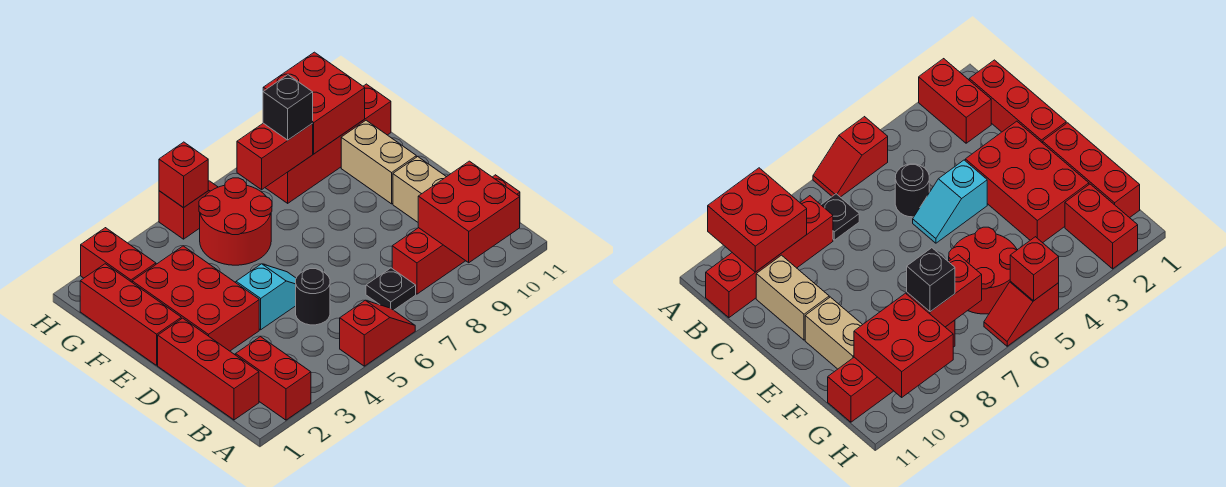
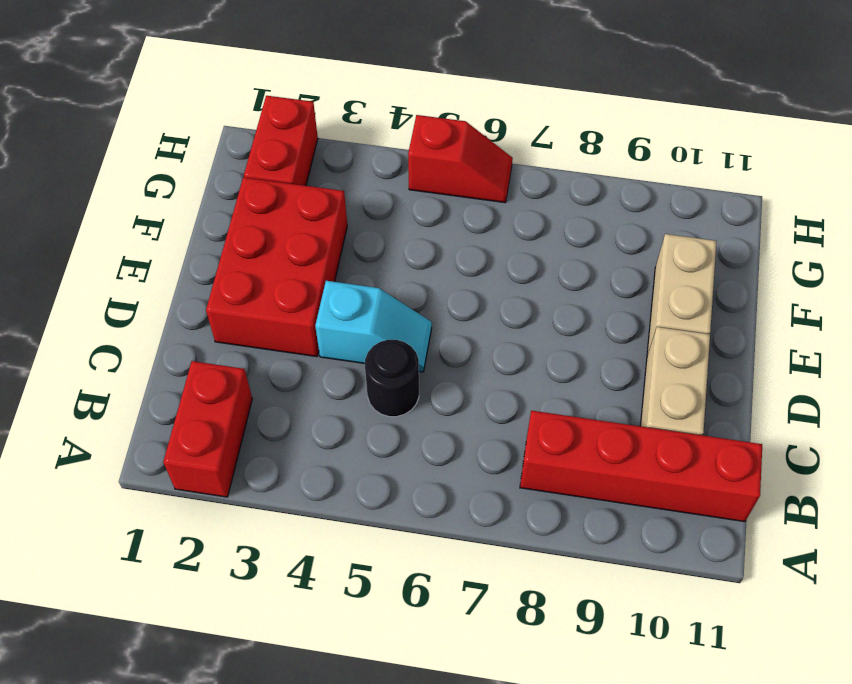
none -> red slope A5:A6 level 1 top 5
none -> red brick B1:D1 level 1
none -> black plate B7 level 1

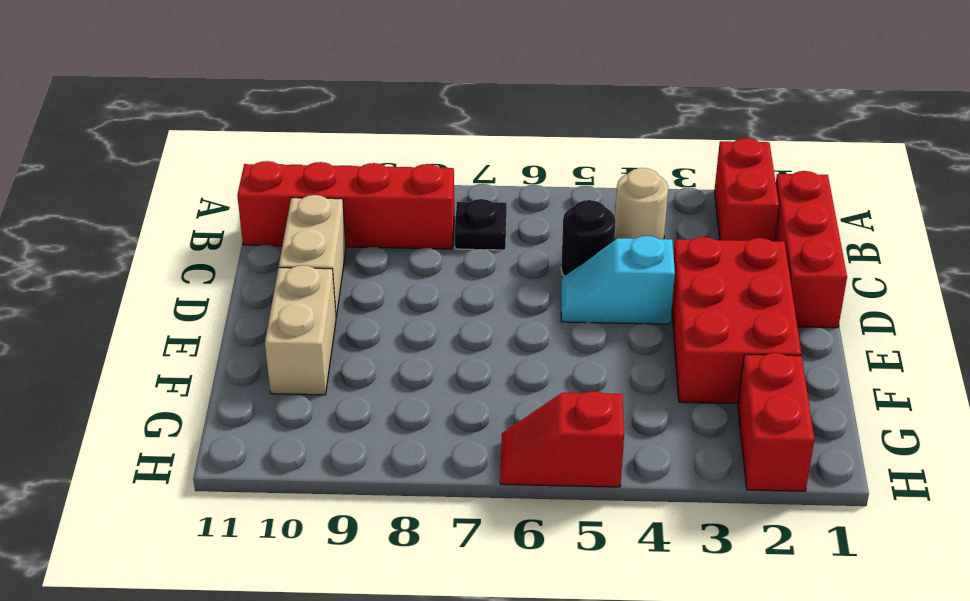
tan round brick B4 level 1 -> none
none -> red slope A5:A6 level 1 top 5
none -> red brick E1:G1 level 1
none -> red round brick F5:G6 level 1

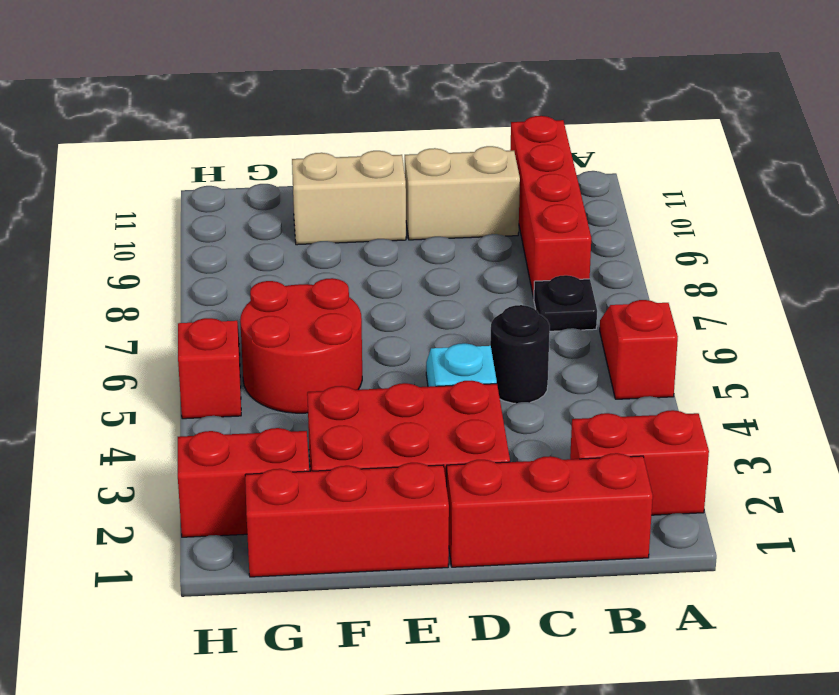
none -> red brick G8:G11 level 1
none -> red brick A9:B10 level 2
none -> red brick G7:G8 level 2

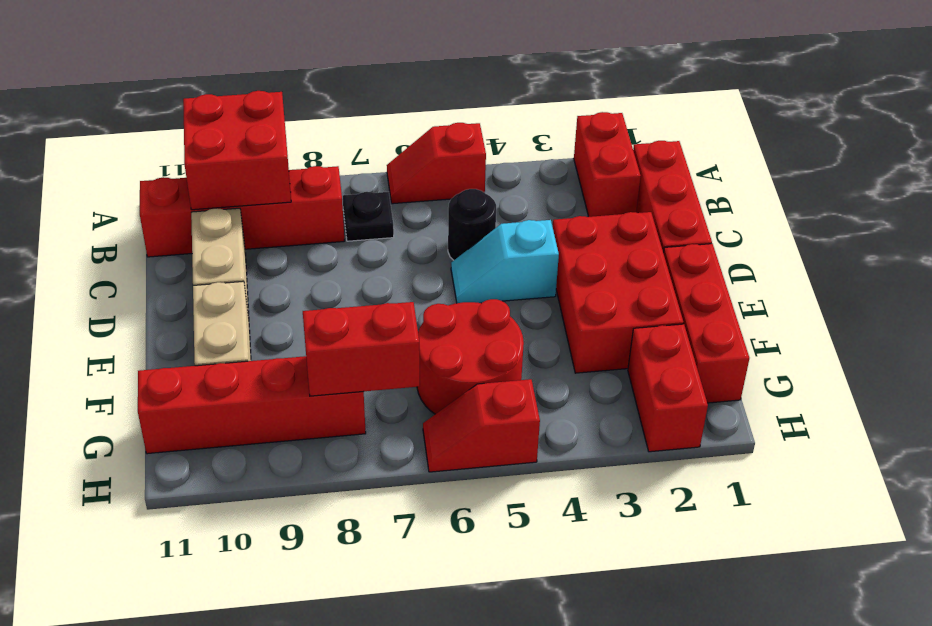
none -> red brick G9:H10 level 2
none -> red brick H5 level 2
none -> black brick G8 level 3

